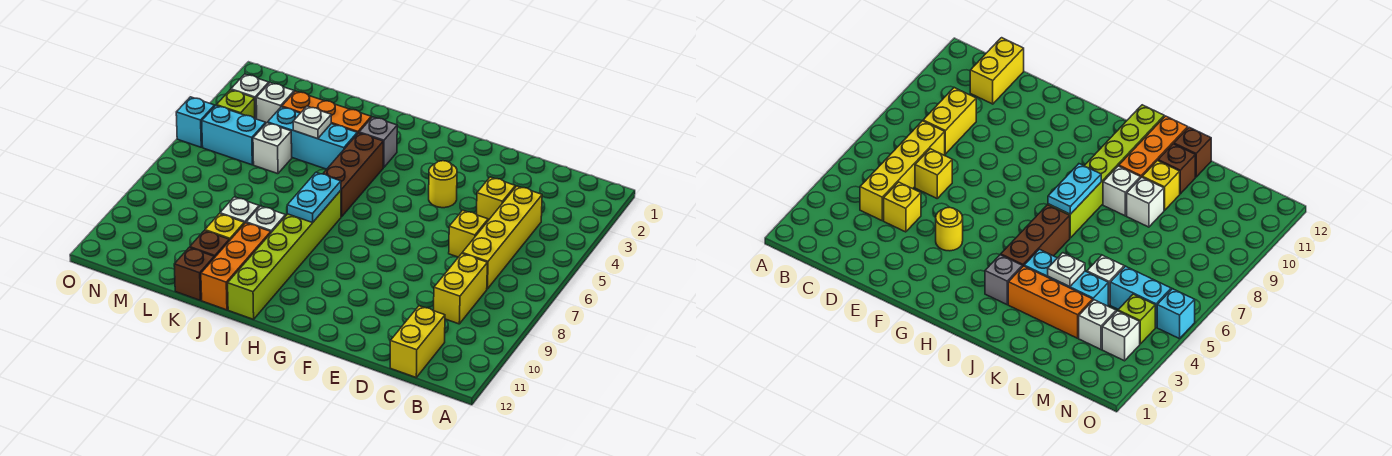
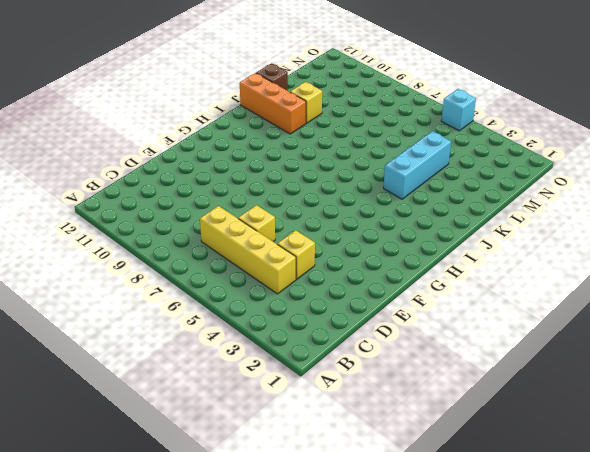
none -> yellow brick C8:C9 level 1
none -> yellow brick C11:C12 level 1
none -> yellow round brick F4 level 1

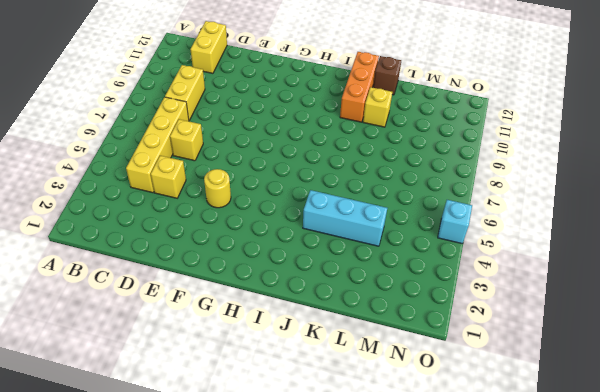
none -> grey brick I3 level 1
none -> brown brick I4:I6 level 1
none -> lime brick I7:I12 level 1

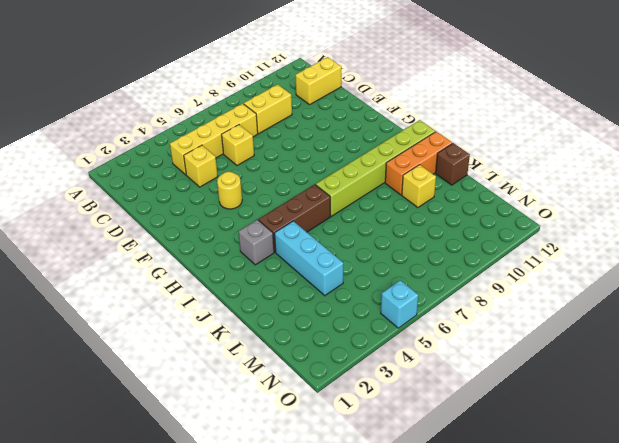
none -> orange brick J3:L3 level 1
none -> white brick J9 level 1
none -> white brick K9 level 1

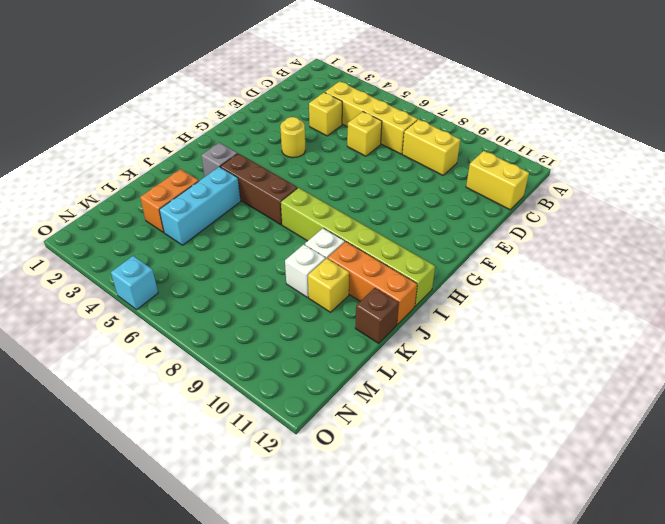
orange brick K3:L3 level 1 -> orange brick J3:L3 level 1
none -> brown brick K11 level 1
none -> white brick L5 level 1
none -> white brick M3 level 1

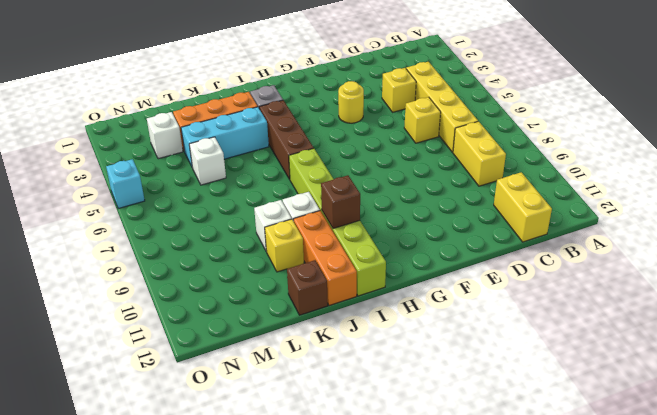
brown brick I10 level 2 -> brown brick K11 level 1
none -> cyan brick M5:N5 level 1
none -> white brick N3 level 1
none -> lime brick N4 level 1

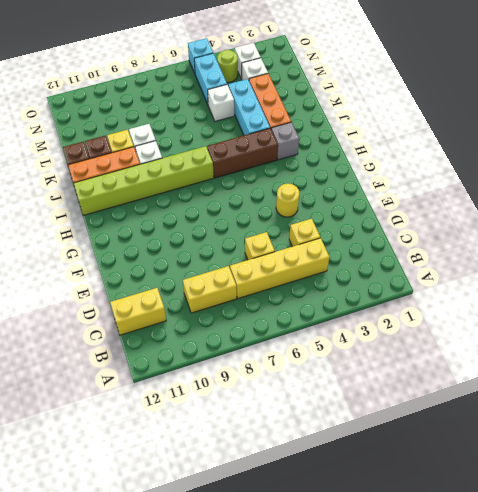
lime round brick N4 level 1 -> lime brick N4 level 1
none -> cyan plate I7:I8 level 2
none -> white plate K4 level 2

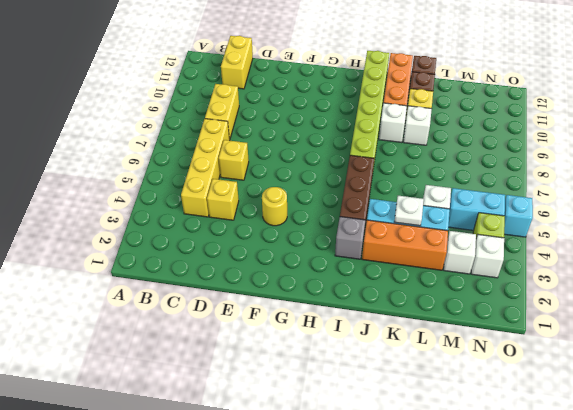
none -> cyan plate I7:I8 level 2

